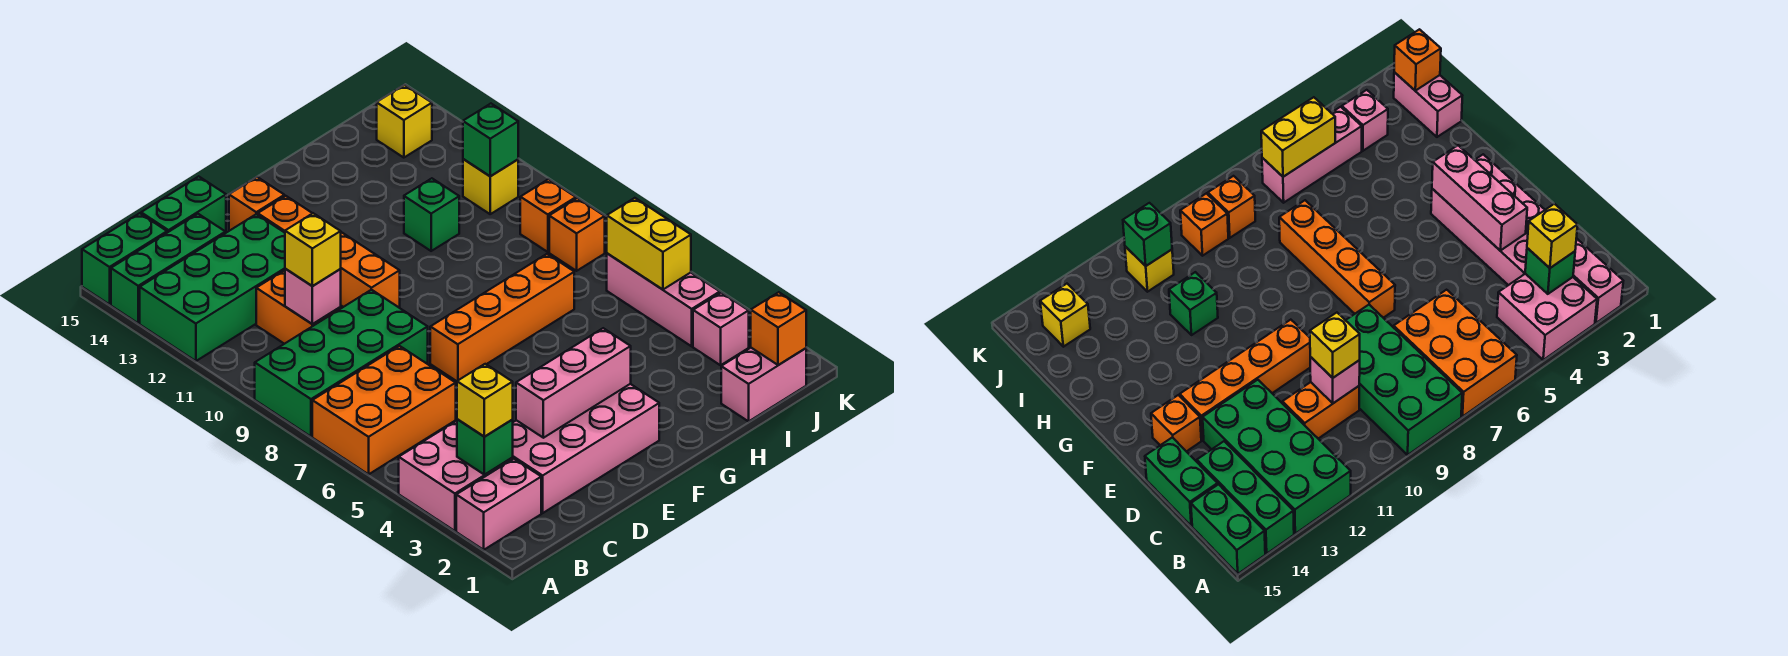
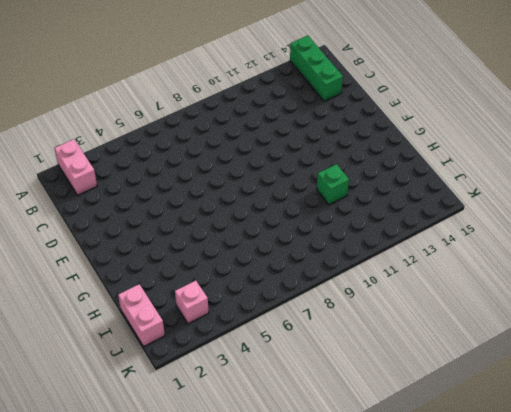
none -> pink brick A3:B4 level 1
none -> orange brick A6:C7 level 1
none -> green brick A8:D9 level 1

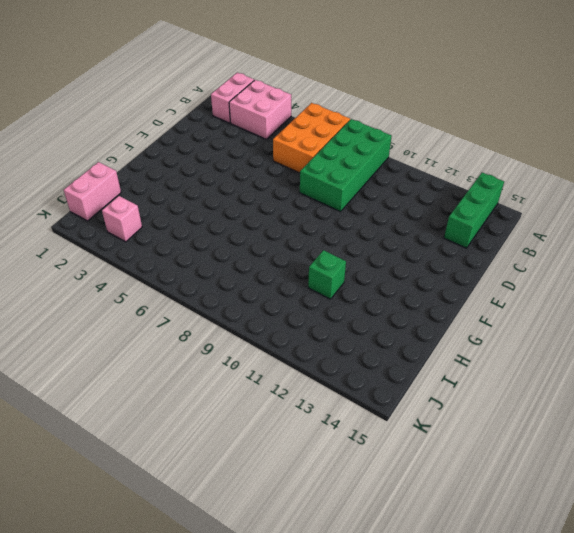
none -> green brick A12:D13 level 1
none -> green brick A15:B15 level 1
none -> pink brick C2:F3 level 1

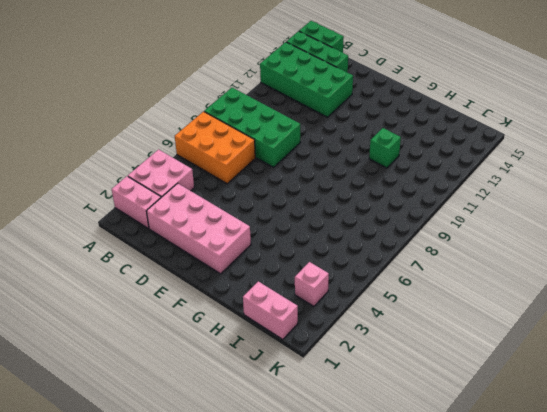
none -> orange brick C10:C11 level 1
none -> green brick C15:D15 level 1
none -> orange brick E7:H7 level 1

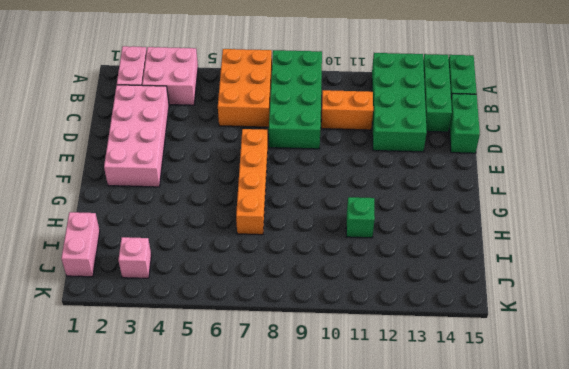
none -> orange brick E10:E13 level 1
none -> orange brick E14 level 1
none -> pink brick J4:J6 level 1

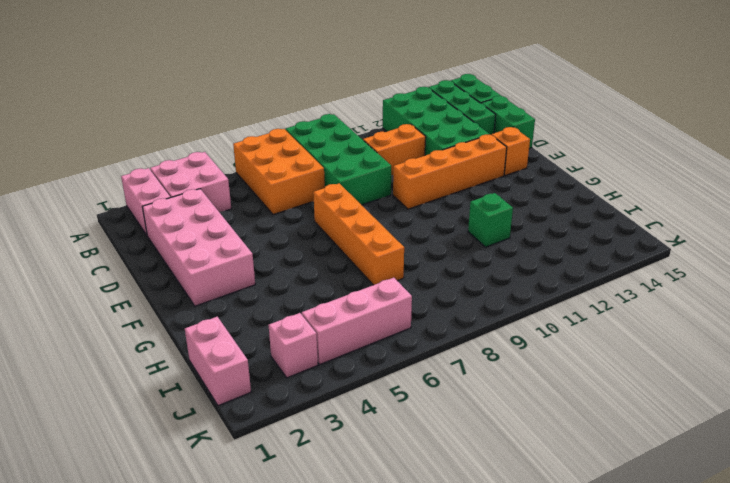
none -> orange brick J8 level 1
none -> orange brick J9 level 1
none -> yellow brick J11 level 1

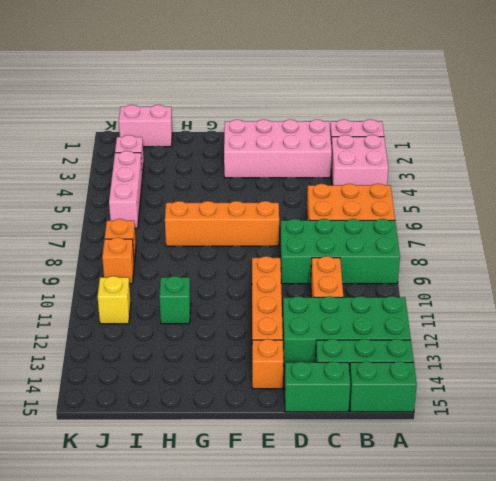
none -> yellow brick J14 level 1
none -> green brick B3 level 2
none -> pink brick C10 level 2

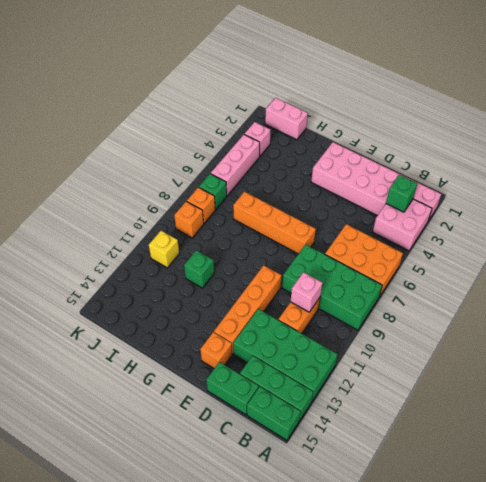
green brick J7 level 1 -> green brick J11 level 2
none -> yellow brick J14 level 1
none -> pink brick D3:F3 level 2
none -> orange brick J1 level 2

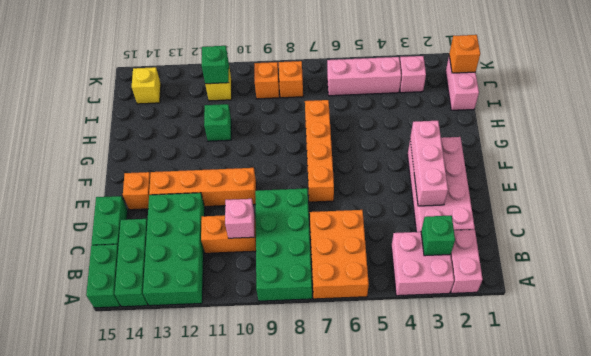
none -> yellow brick J5:J6 level 2
none -> yellow brick B3 level 3
none -> yellow brick C10 level 3

